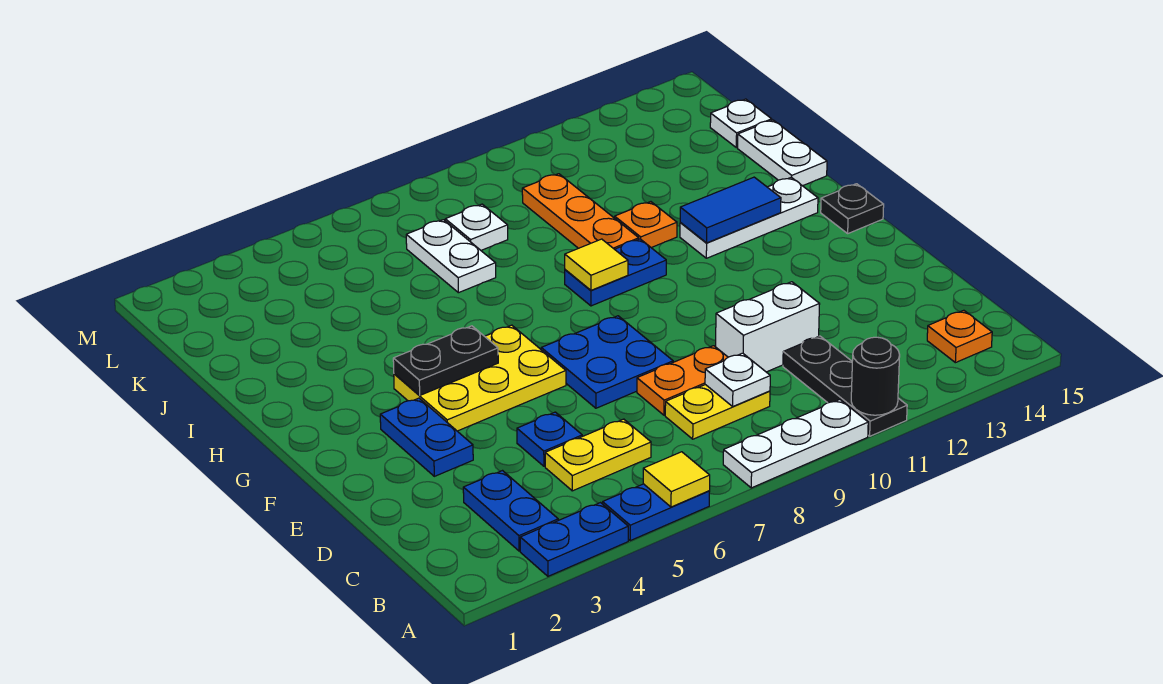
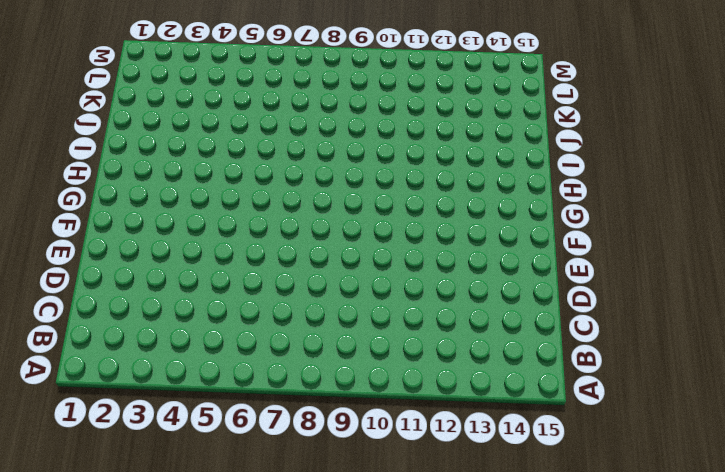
none -> blue plate A3:A4 level 1
none -> blue plate A5:A6 level 1
none -> white plate A8:A10 level 1

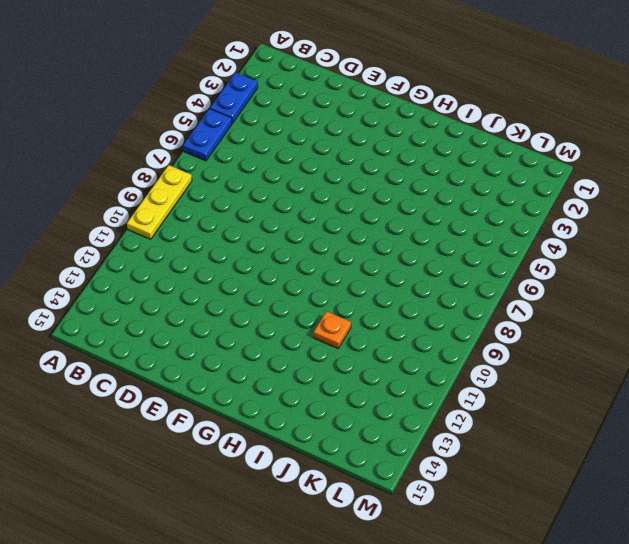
yellow plate A8:A10 level 1 -> white plate A8:A10 level 1
none -> black plate A11:C11 level 1
none -> blue plate B3:C3 level 1
none -> orange plate B14 level 1

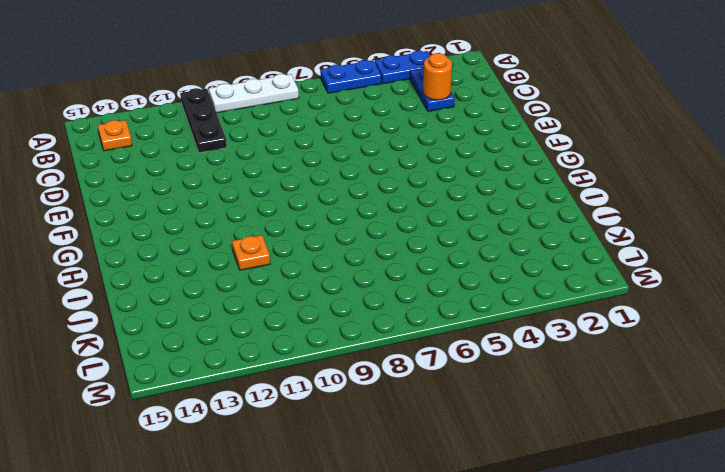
orange round brick C3 level 2 -> none
none -> yellow plate C5:C6 level 1
none -> yellow plate C8:C9 level 1
none -> blue plate D5 level 1

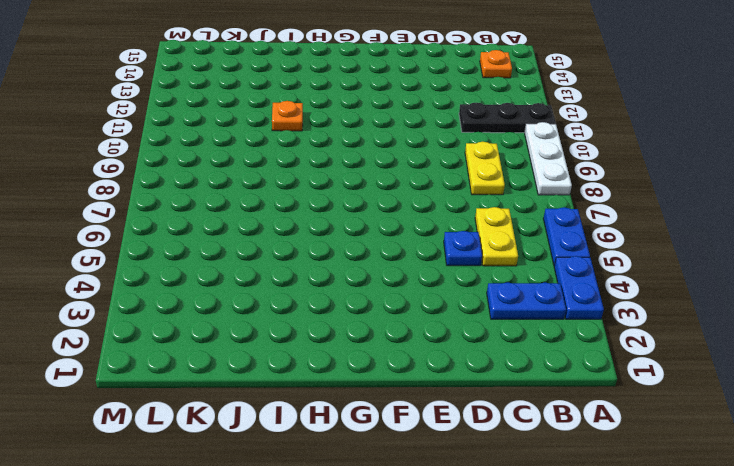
none -> orange plate D8:D9 level 1
none -> white brick D10:D11 level 1
none -> blue plate E3:F3 level 1

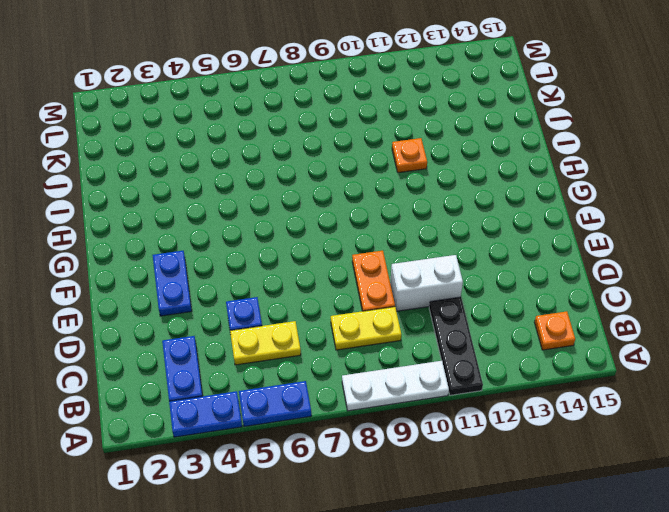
orange plate D9:E9 level 1 -> orange plate D8:D9 level 1
none -> blue plate E7:F8 level 1
none -> yellow plate F4:G6 level 1
none -> black plate G15 level 1

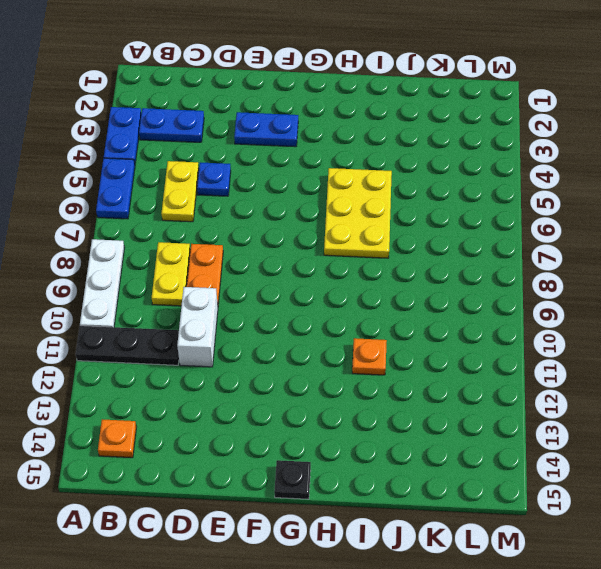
yellow plate H5:I7 level 1 -> yellow plate F4:G6 level 1
none -> blue plate E7:F8 level 1
none -> blue plate H9:H10 level 1
none -> white plate H12:H14 level 1

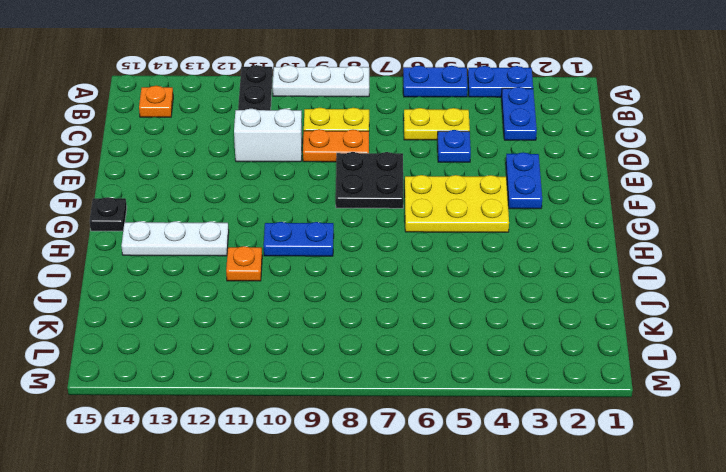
black plate E7:F8 level 1 -> blue plate E7:F8 level 1
none -> orange plate I10:K10 level 1
none -> white plate I15:J15 level 1
none -> white plate J7:K7 level 1

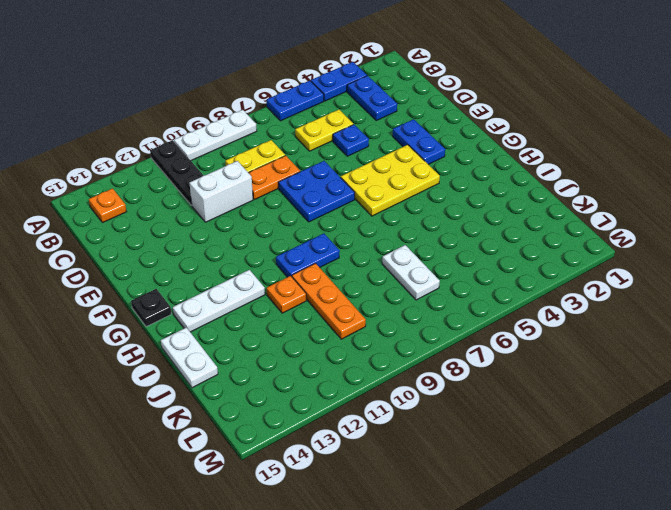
none -> white plate K8 level 1
none -> white plate K15 level 1
none -> yellow tile A6 level 2

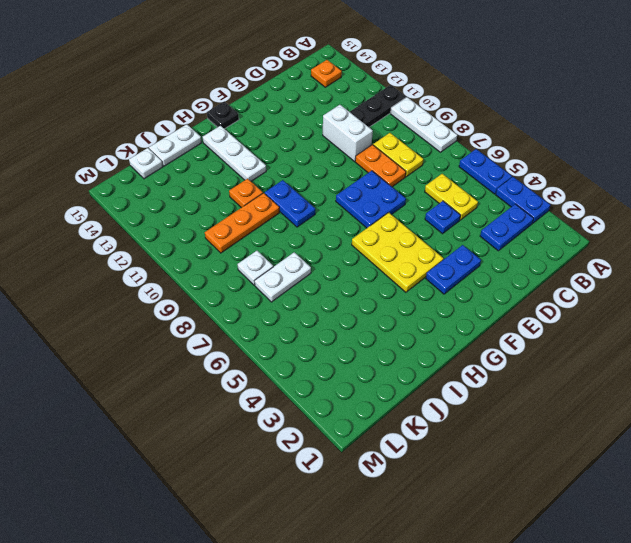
none -> yellow tile A6 level 2
none -> black round brick A11 level 2
none -> white plate C9 level 2

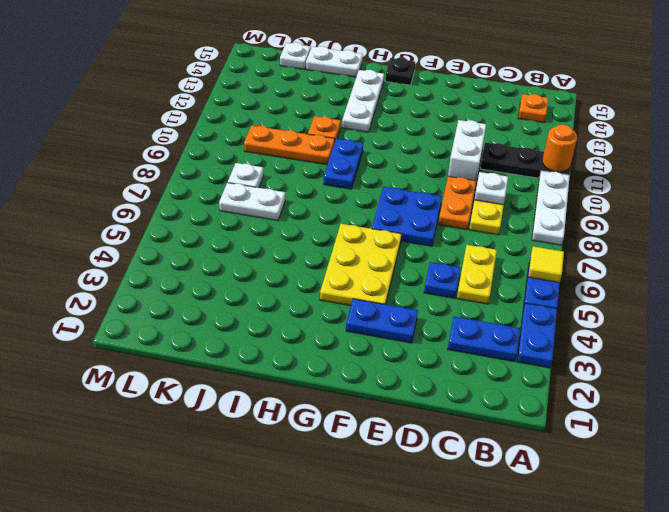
orange round brick A11 level 2 -> black round brick A11 level 2
none -> black plate G4:G5 level 2
none -> yellow tile H9 level 2
none -> blue tile H12:H13 level 2

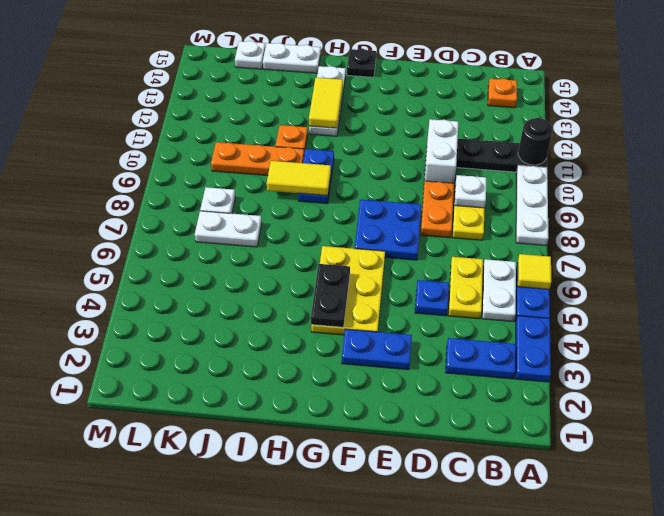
white plate B5:B6 level 1 -> none
yellow tile H9:I9 level 2 -> yellow tile H9 level 2
yellow tile H12:H13 level 2 -> blue tile H12:H13 level 2

